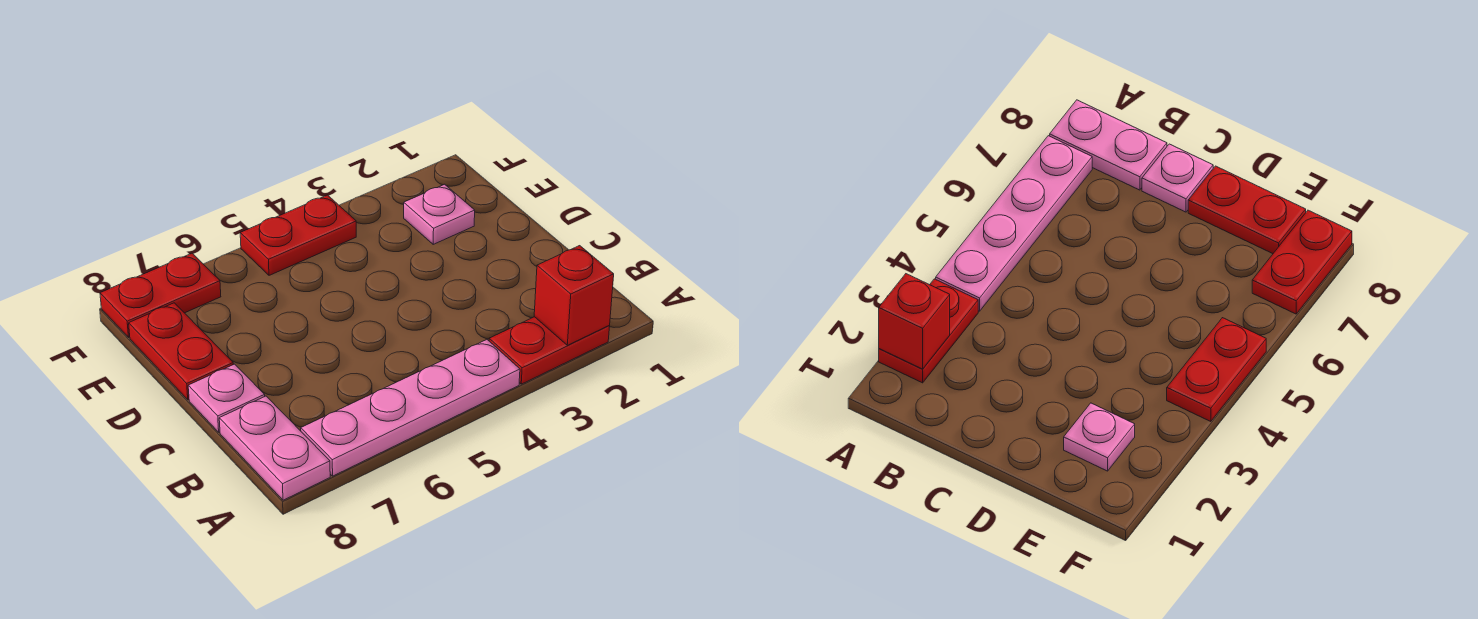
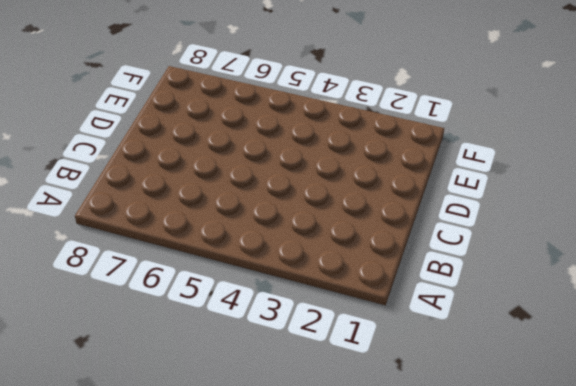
none -> red plate A2:A3 level 1
none -> pink plate A4:A7 level 1

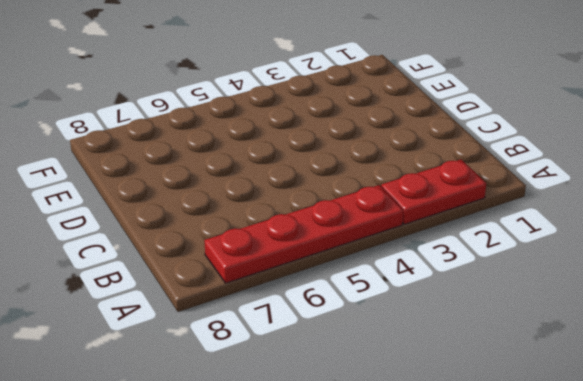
red plate A4:A7 level 1 -> pink plate A4:A7 level 1
none -> pink plate A8:B8 level 1
none -> pink plate C8 level 1

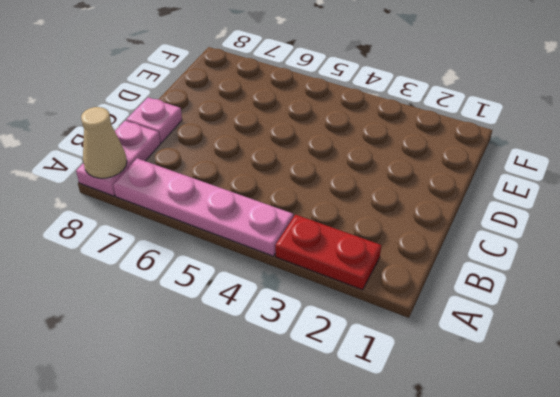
tan cone A8 level 2 -> none
none -> red plate D8:E8 level 1
none -> pink plate E2 level 1

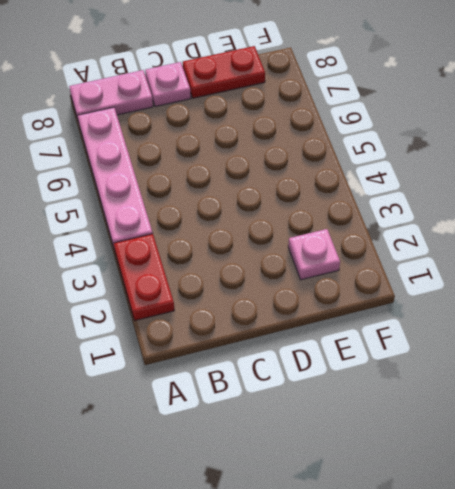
none -> red plate F4:F5 level 1
none -> red plate F7:F8 level 1

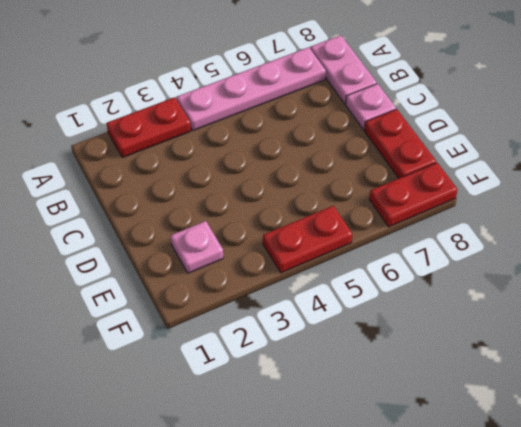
none -> red brick A2 level 2

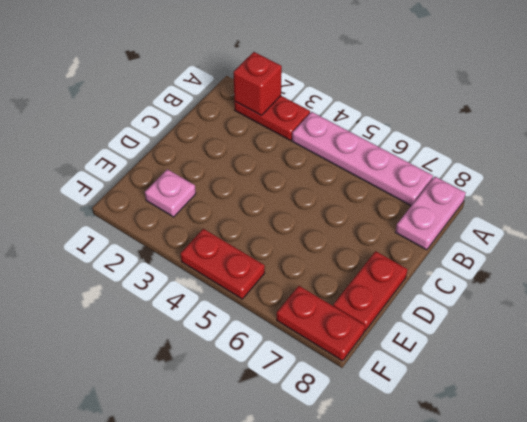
none -> pink plate C8 level 1

